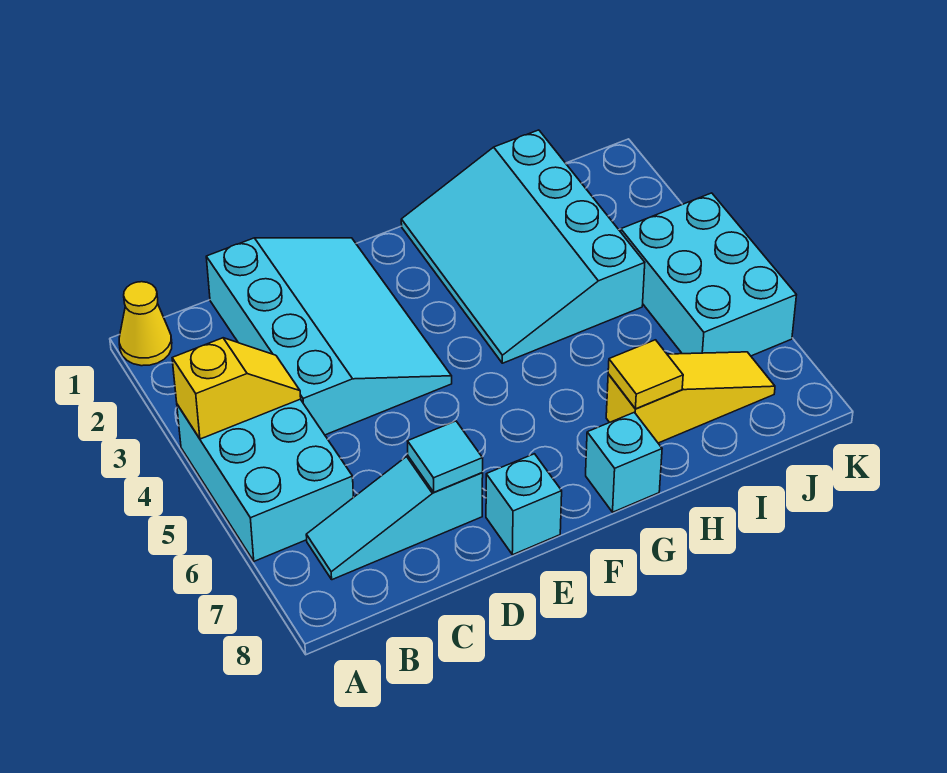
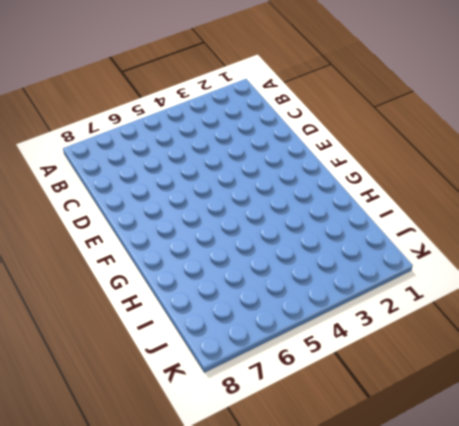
none -> yellow cone A1 level 1
none -> cyan brick A4:B6 level 1
none -> cyan slope B7:D7 level 1 top D

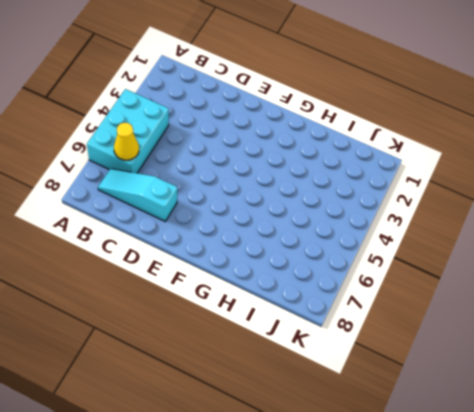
yellow cone B6 level 2 -> yellow cone A1 level 1
none -> cyan slope C1:E4 level 1 top C
none -> cyan brick E8 level 1
none -> cyan slope G1:I4 level 1 top I

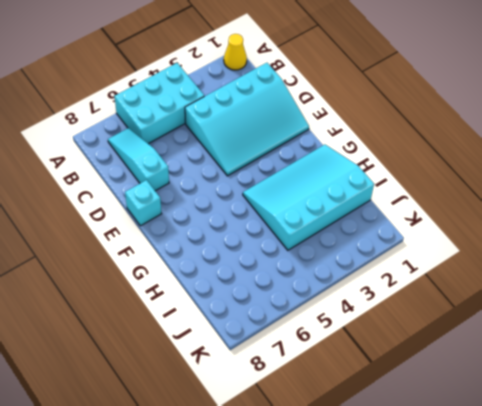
none -> cyan brick G8 level 1
none -> yellow slope H7:J7 level 1 top H
none -> cyan brick J4:K6 level 1

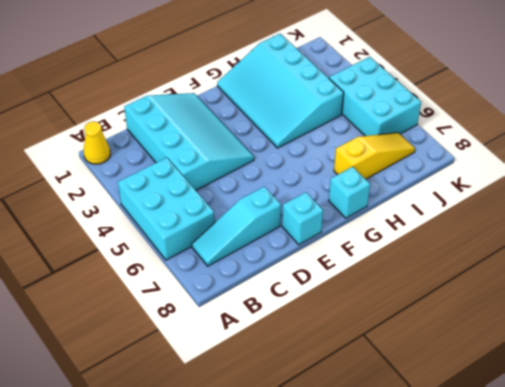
none -> yellow slope A4:B4 level 2 top A
none -> cyan tile D7 level 2
none -> yellow tile H7 level 2

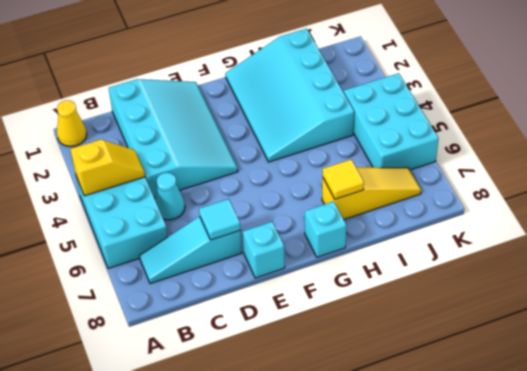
cyan cone C5 level 1 -> none

